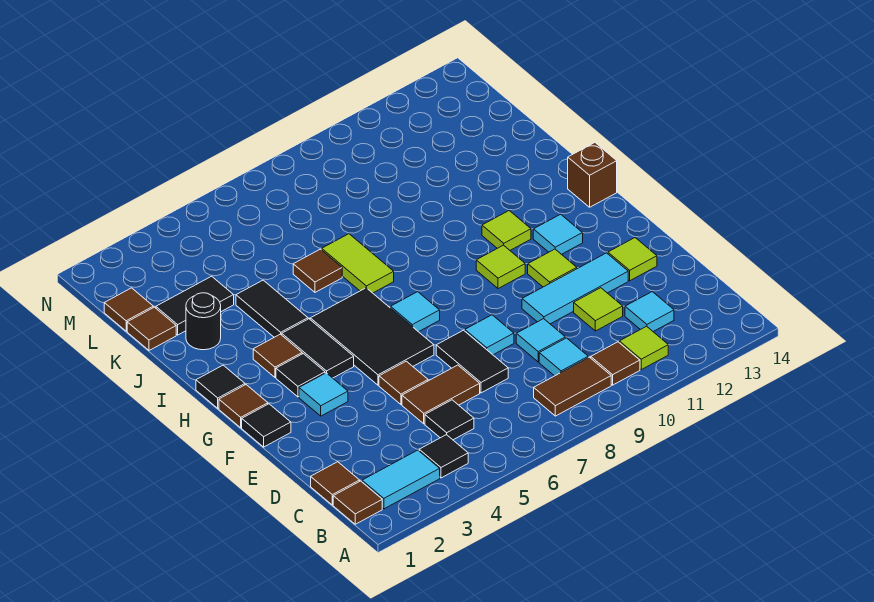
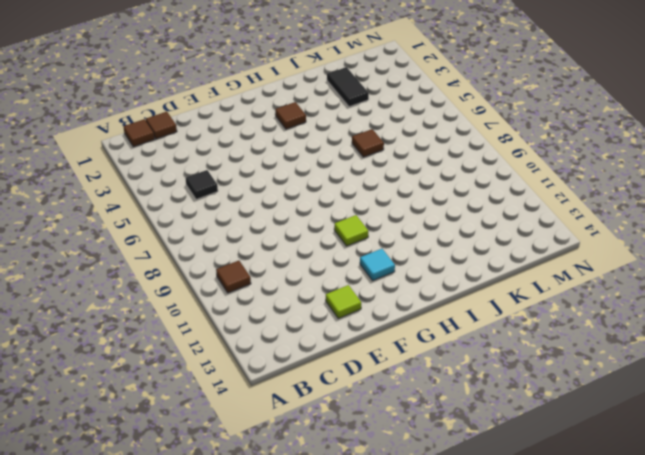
none -> cyan tile B2:B3 level 1
none -> black tile B4 level 1
none -> brown tile B8:B9 level 1
none -> lime tile B11 level 1

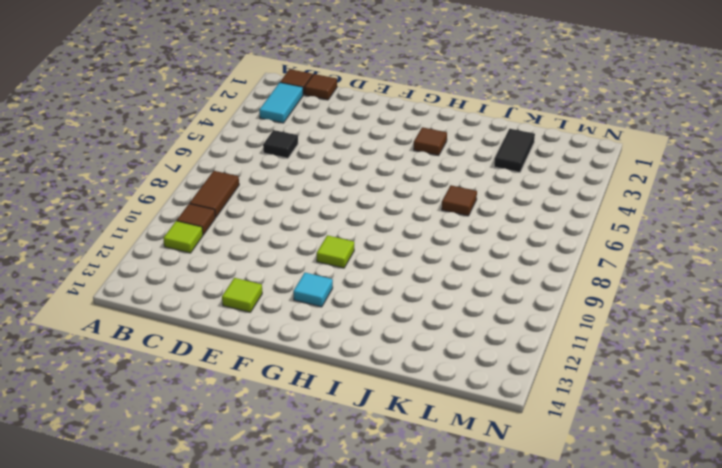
none -> black tile B4 level 1
none -> cyan tile C9 level 1
none -> cyan tile C12 level 1
none -> brown tile D5:D6 level 1

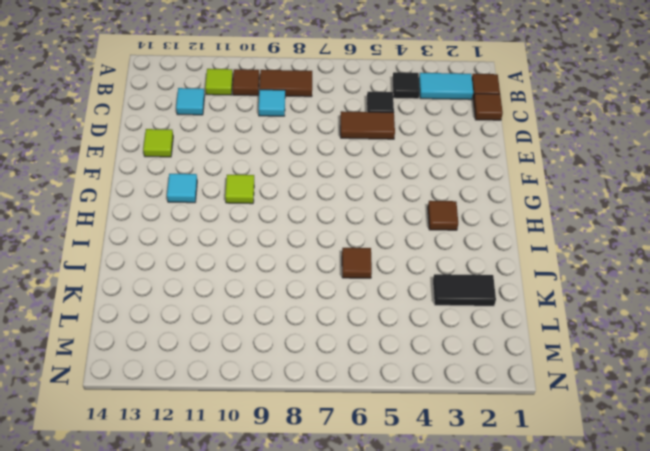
none -> black tile D7:E7 level 1
none -> cyan tile D9 level 1
none -> lime tile D11 level 1
none -> brown tile E5 level 1

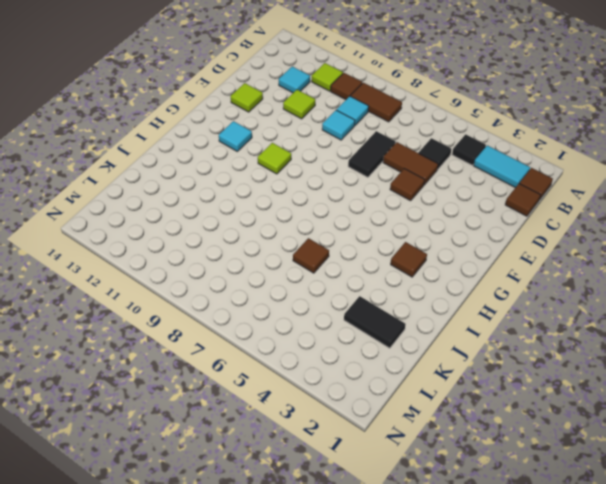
none -> cyan tile E8 level 1
none -> cyan tile E10:E12 level 1
none -> black tile F1 level 1
none -> cyan tile F3 level 1

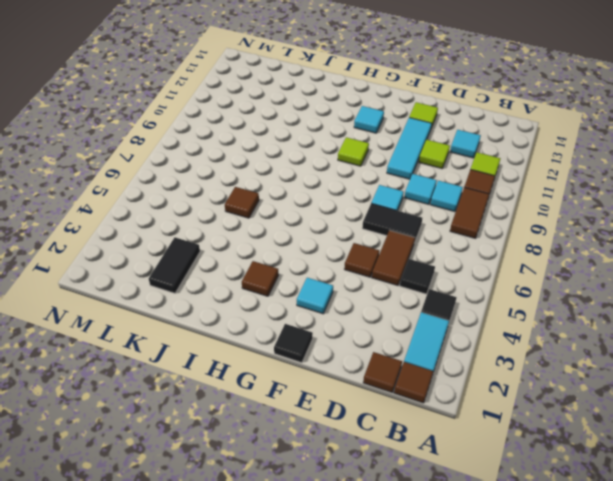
none -> black tile F5:H6 level 1
none -> lime tile F11 level 1
none -> brown tile G1 level 1
none -> black tile G3 level 1

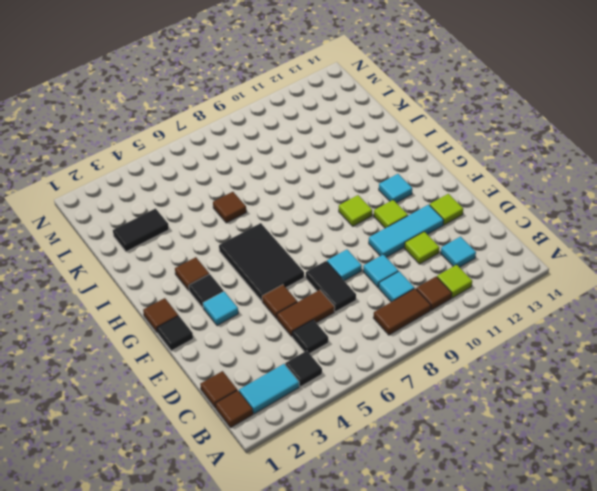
none -> black tile G4:H4 level 1
none -> cyan tile G7 level 1
none -> black tile H1 level 1
none -> lime tile H11 level 1

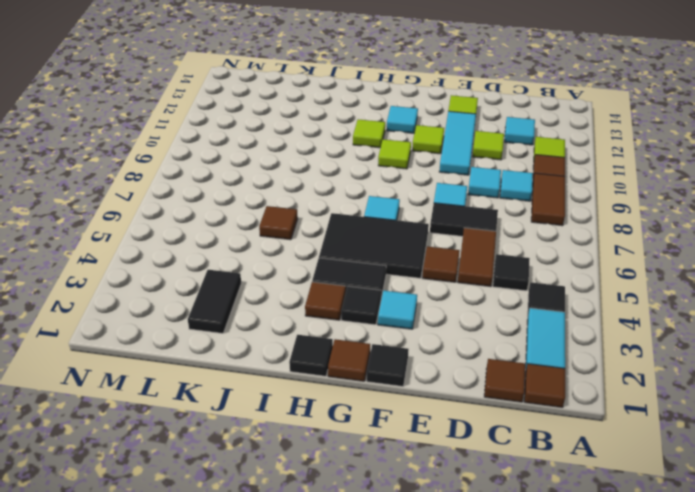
none -> brown brick H14 level 1
none -> black tile I4:J4 level 1
none -> lime tile I7:J7 level 1
none -> black round brick J2 level 1

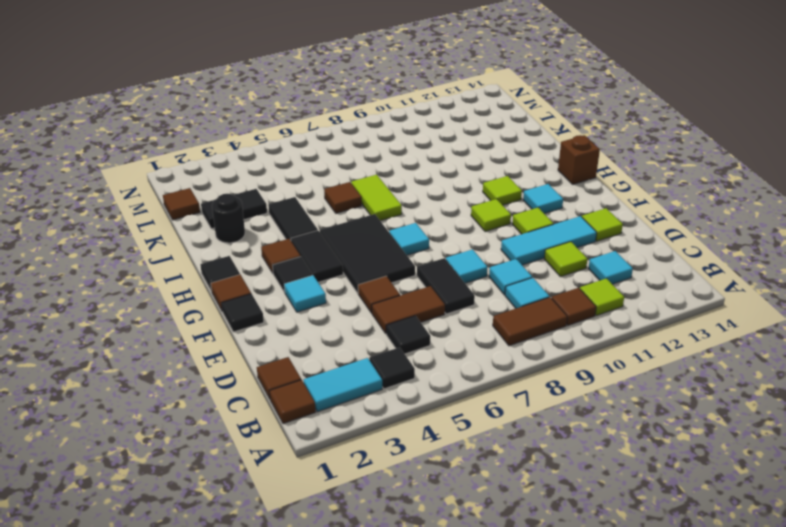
none -> brown tile K1 level 1

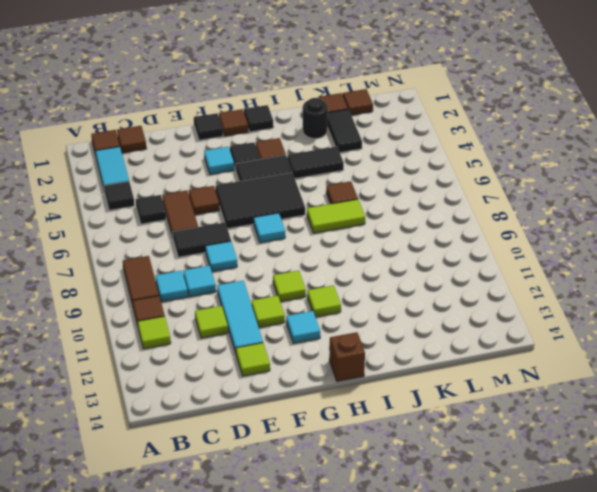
none -> cyan tile C12 level 1

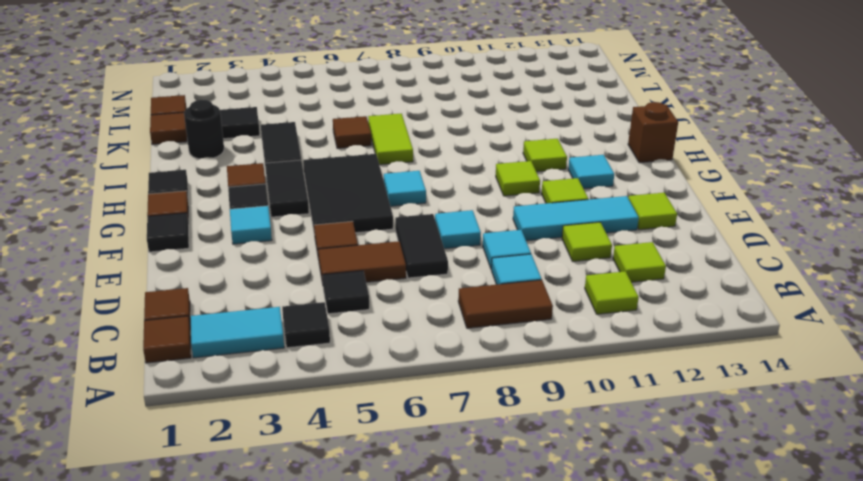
lime tile C12 level 1 -> cyan tile C12 level 1
none -> brown tile B10 level 1

